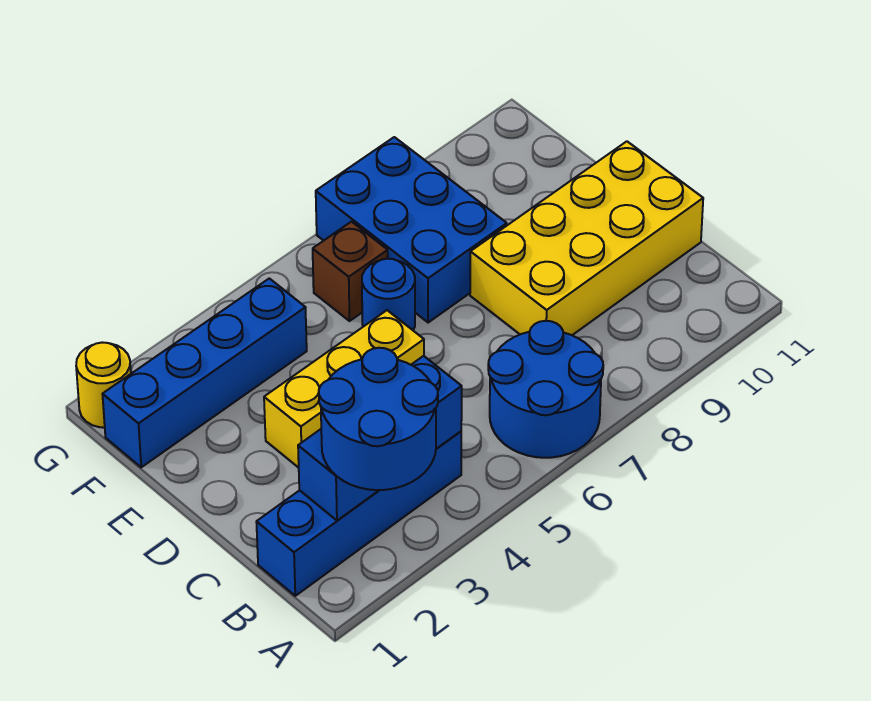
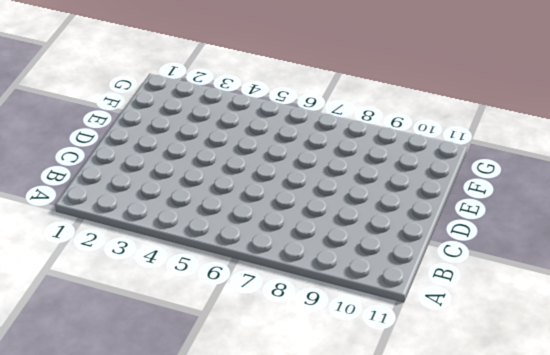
none -> blue round brick A6:B7 level 1
none -> blue brick B1:B4 level 1

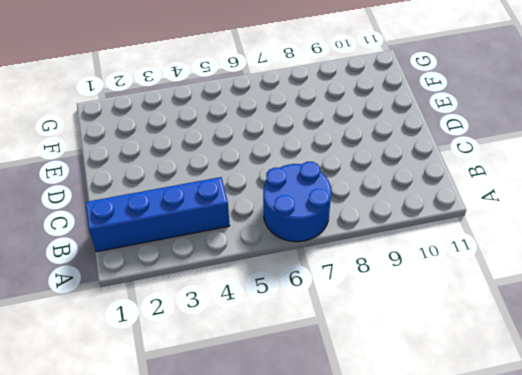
none -> yellow brick C8:D11 level 1
none -> yellow brick D3:D5 level 1

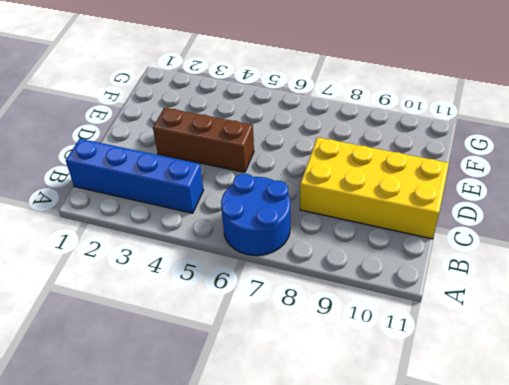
brown brick D3:D5 level 1 -> yellow brick D3:D5 level 1
none -> blue round brick E6 level 1
none -> blue brick E7:G8 level 1

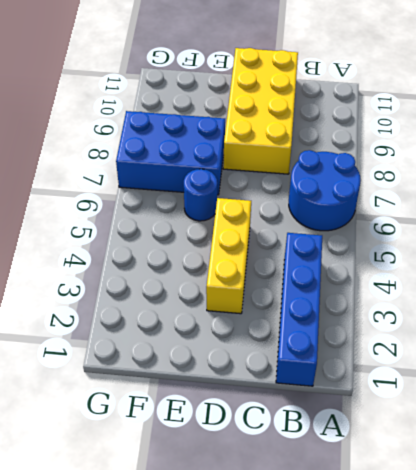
none -> blue brick F1:F4 level 1
none -> brown brick F6 level 1

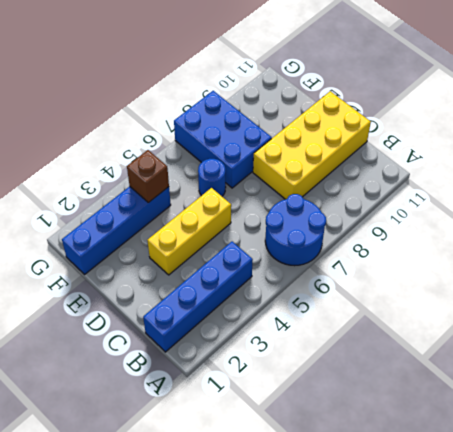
brown brick F4 level 2 -> brown brick F6 level 1
none -> yellow round brick G1 level 1
none -> blue brick B2:B4 level 2

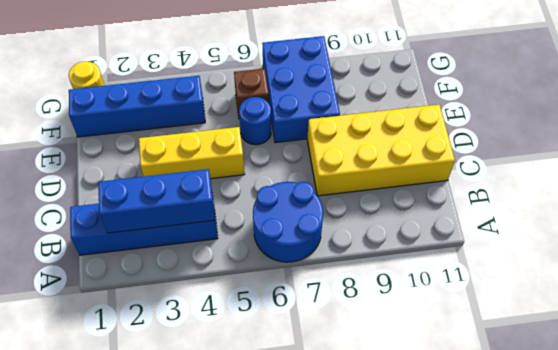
none -> blue round brick A2:B3 level 3

